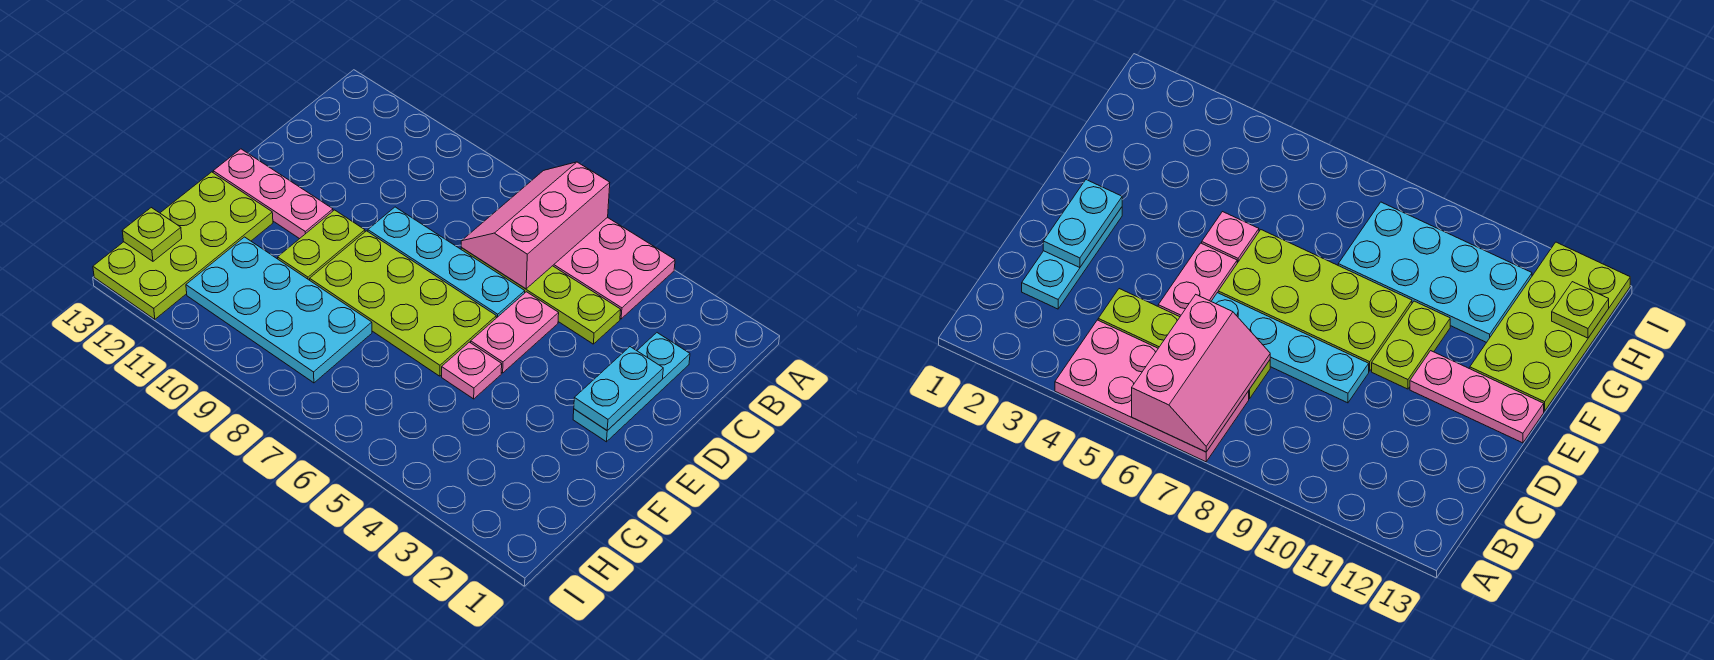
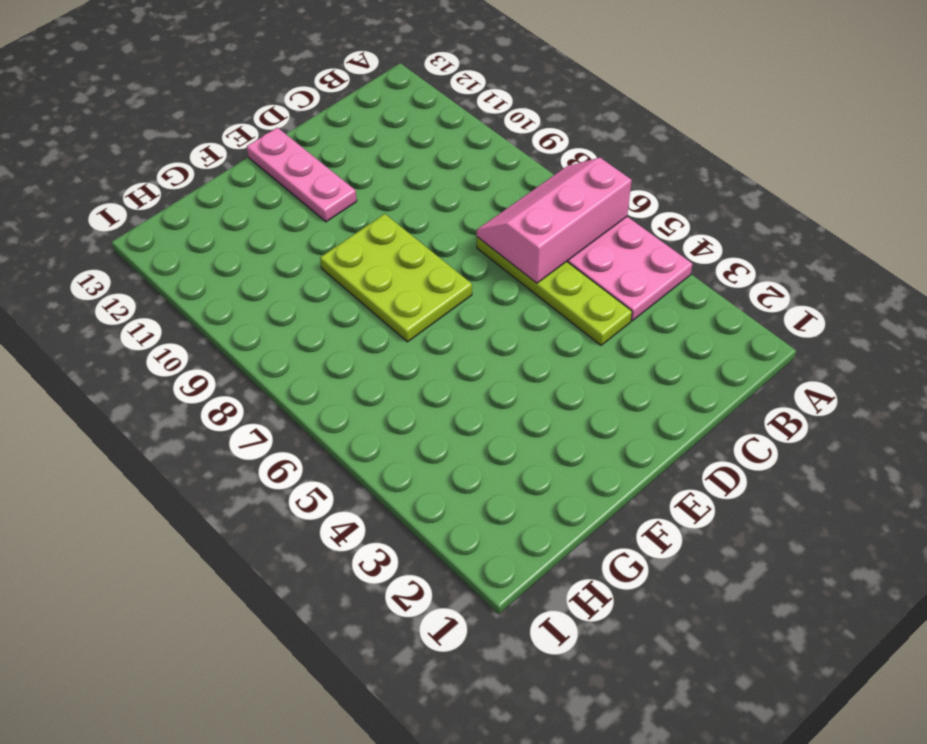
lime plate E7:F9 level 1 -> lime plate E6:F9 level 1
none -> cyan plate C2:E2 level 1
none -> pink plate D5:E5 level 1
none -> cyan plate D6:D9 level 1

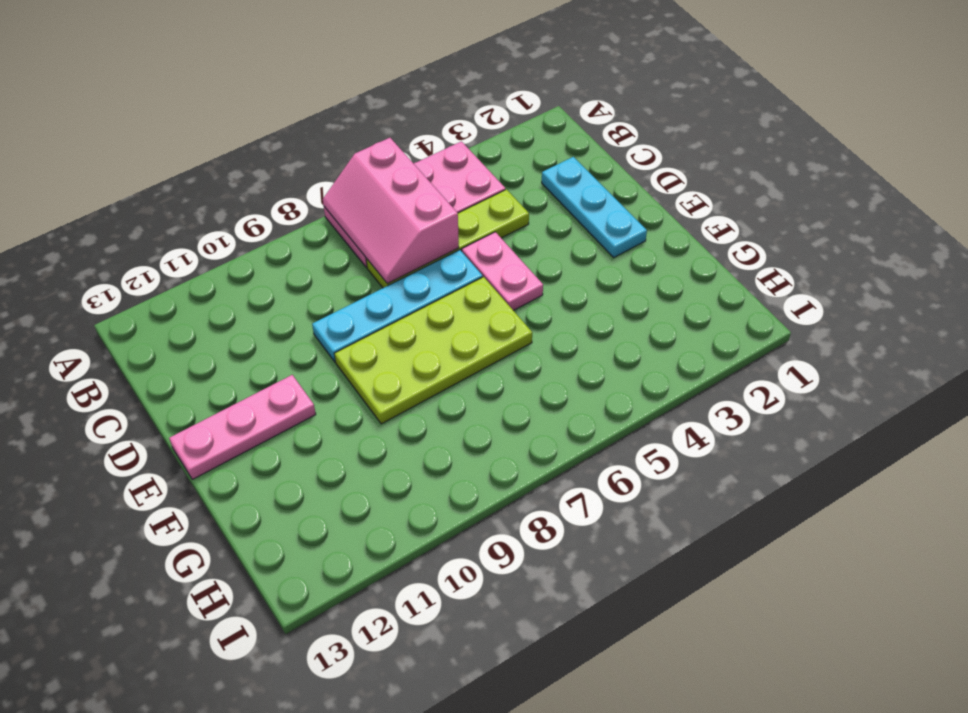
none -> lime plate E10:F10 level 1
none -> pink plate F5 level 1
none -> lime plate F12:I13 level 1

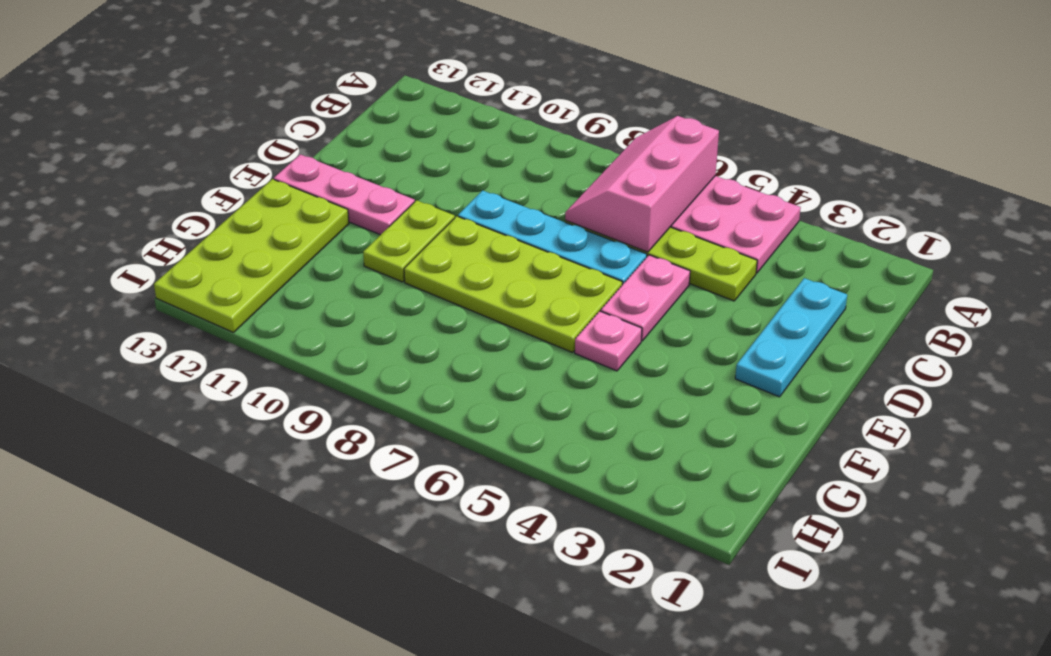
none -> cyan plate G8:H11 level 1
none -> cyan plate D2:E2 level 2
none -> lime plate H13 level 2

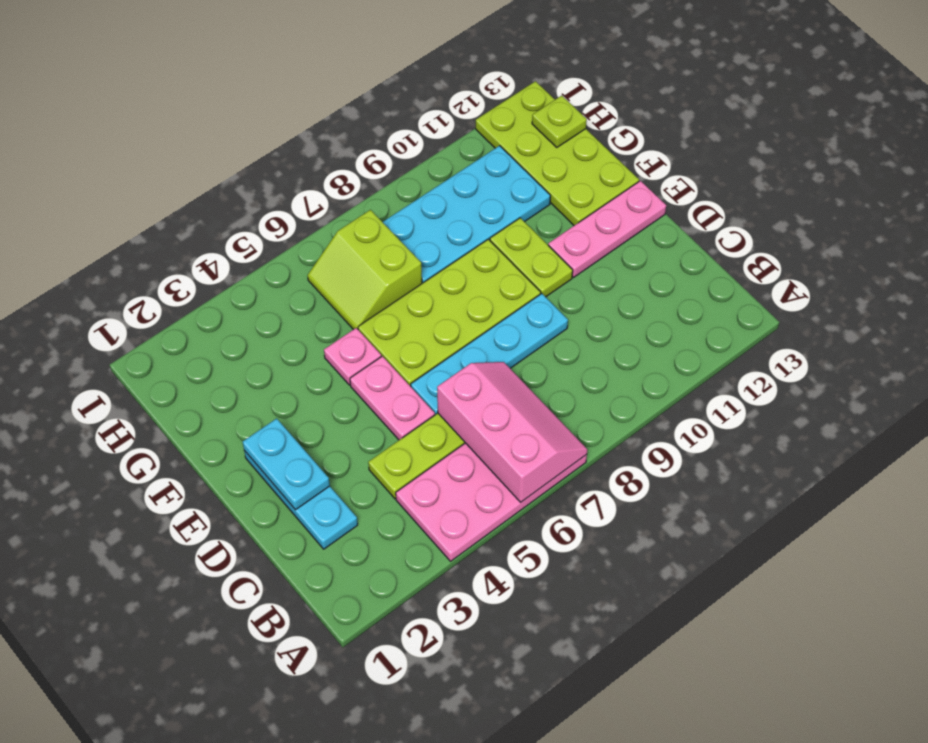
lime slope G6:H7 level 1 top 7 -> none

